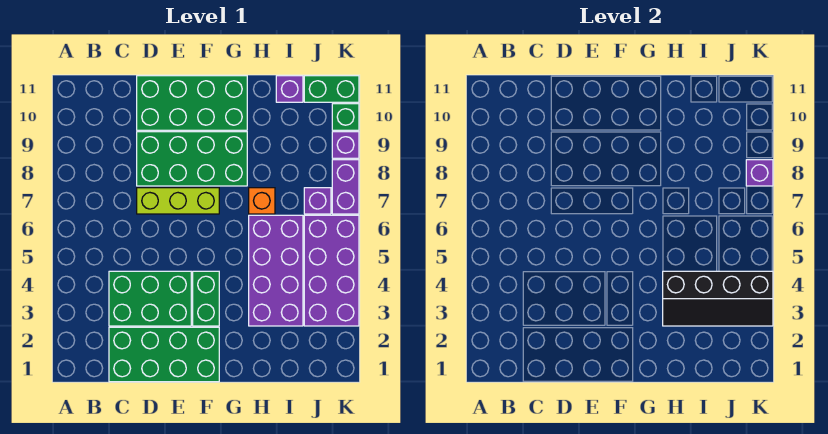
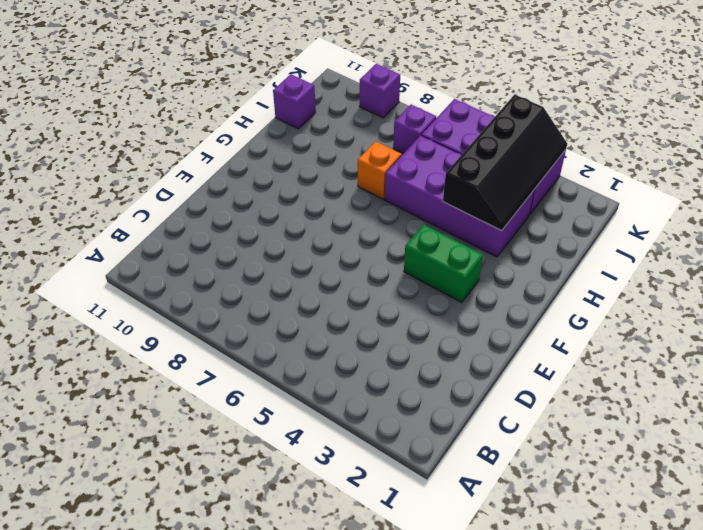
none -> green brick C1:F2 level 1
none -> green brick C3:E4 level 1
none -> lime brick D7:F7 level 1

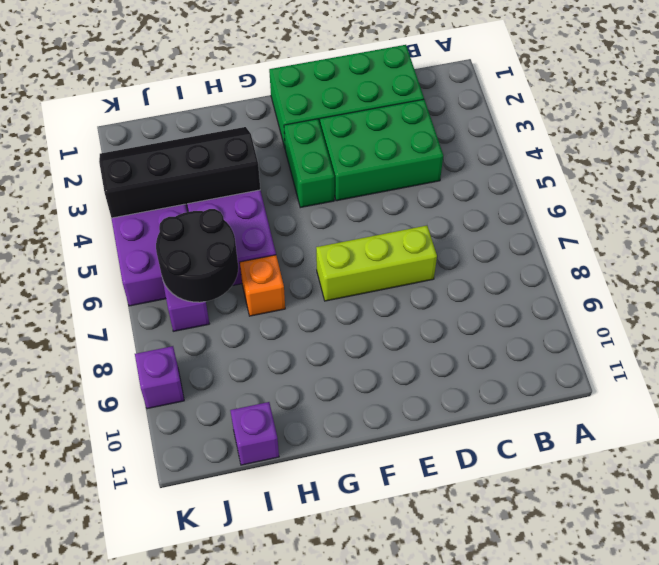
black round brick I6:J7 level 2 -> none
none -> green brick D8:G9 level 1
none -> green brick D10:G11 level 1
none -> green brick J11:K11 level 1

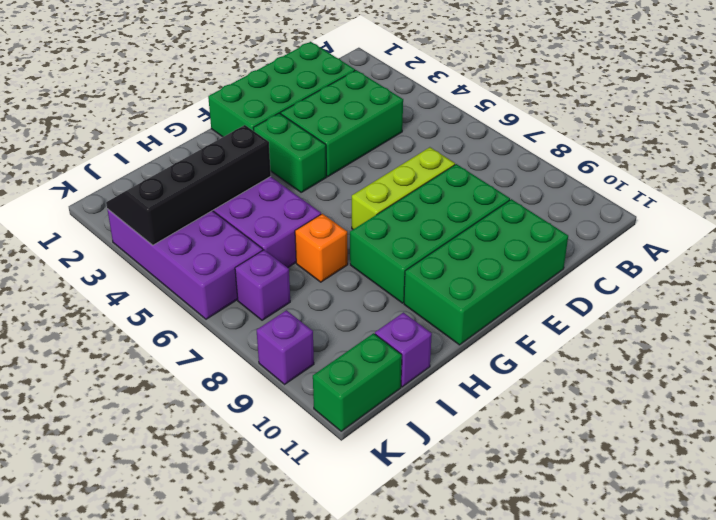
none -> purple brick K7:K8 level 1
none -> green brick K10 level 1
none -> purple brick K8 level 2

